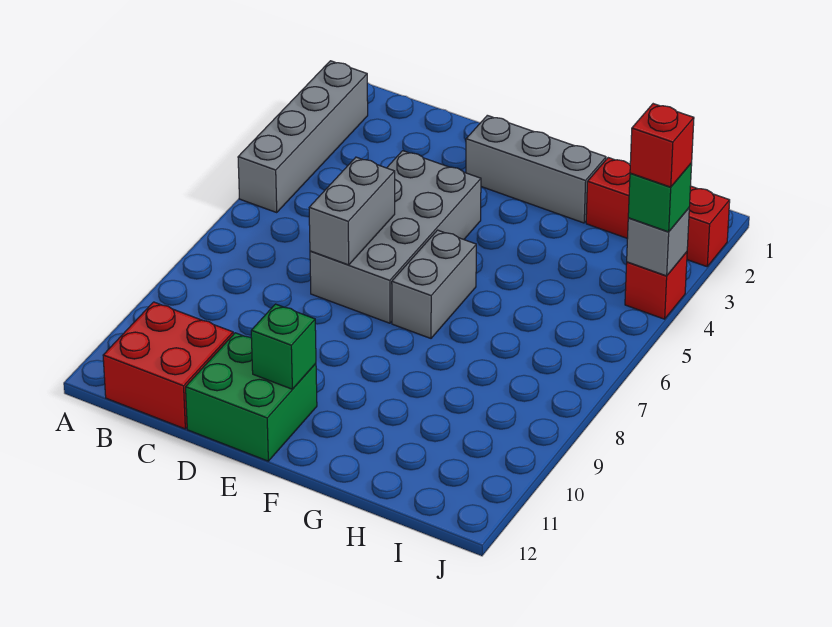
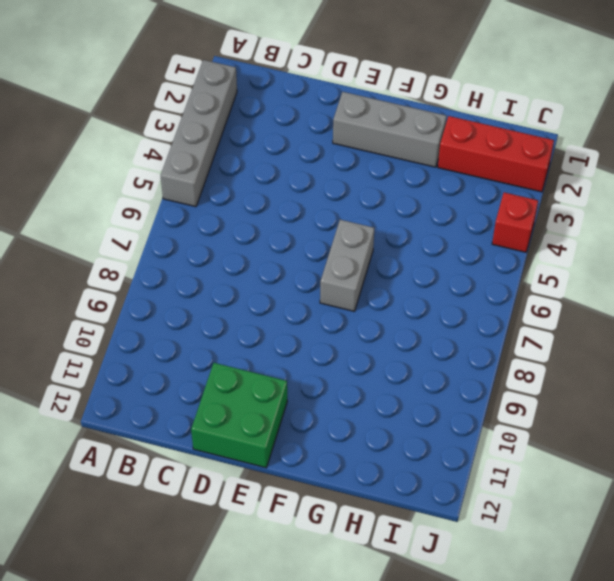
none -> red brick B11:C12 level 1
none -> grey brick D4:E7 level 1
none -> grey brick D6:D7 level 2

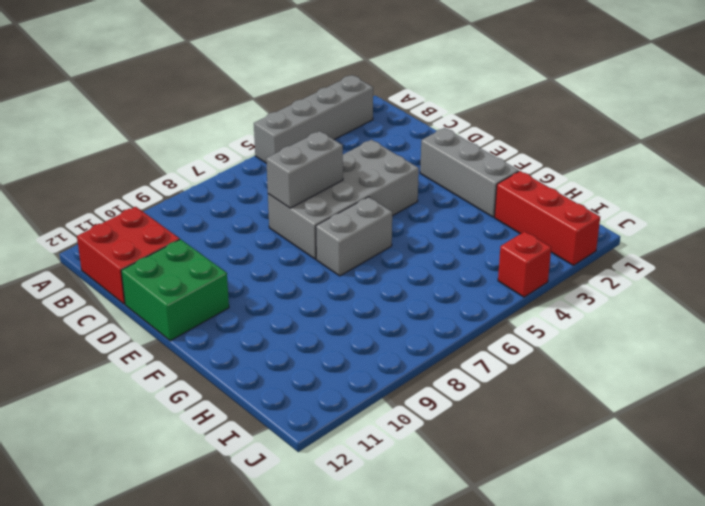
none -> green brick E11 level 2
none -> grey brick J4 level 2
none -> green brick J4 level 3

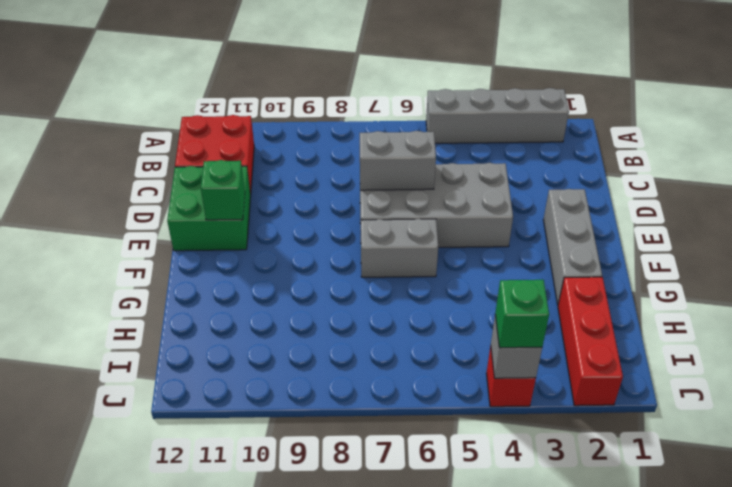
none -> red brick J4 level 4

